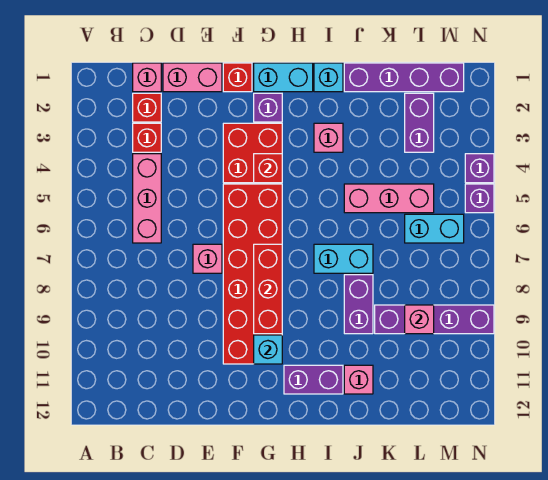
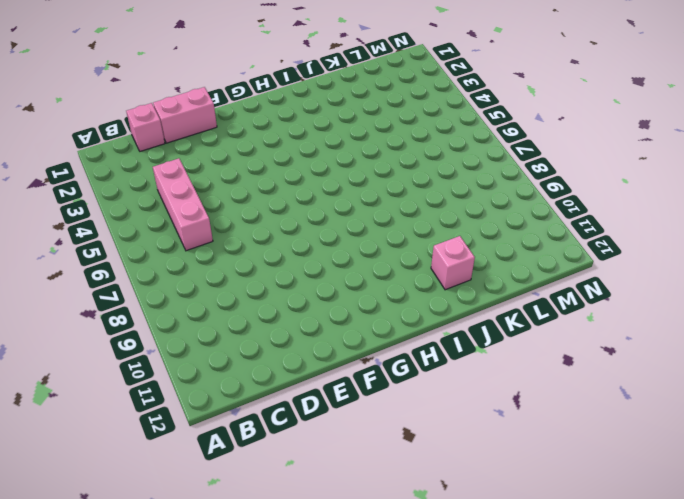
none -> red brick C2 level 1
none -> red brick C3 level 1
none -> pink brick E7 level 1

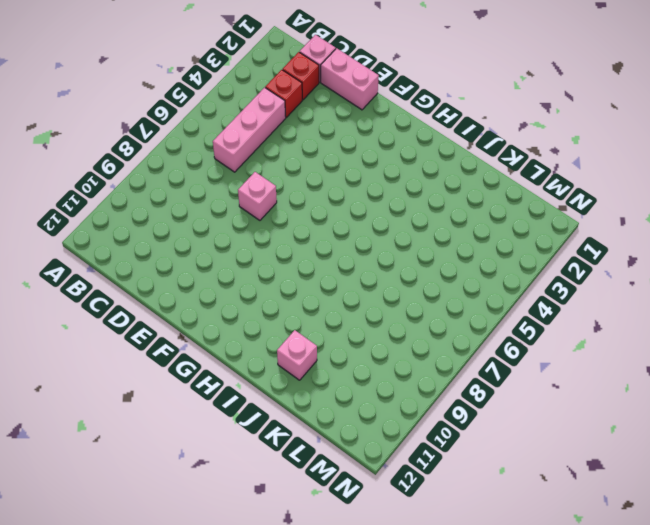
none -> red brick F1 level 1
none -> red brick F3:G4 level 1
none -> red brick F5:G10 level 1

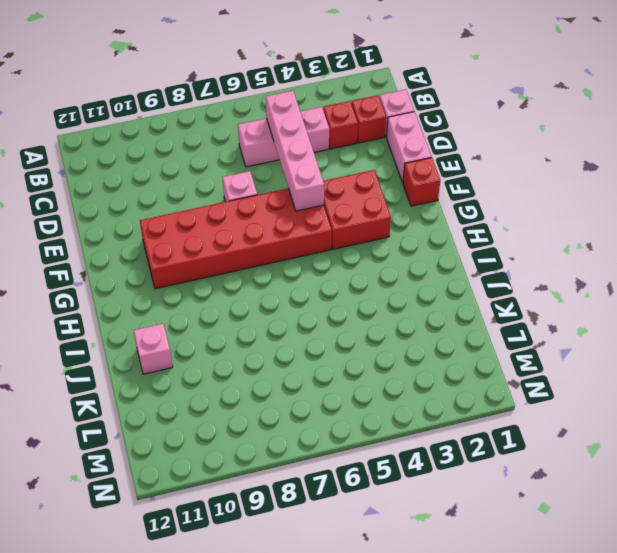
pink brick C5:F5 level 2 -> none
none -> cyan brick G1:H1 level 1
none -> purple brick G2 level 1
none -> purple brick H11:I11 level 1

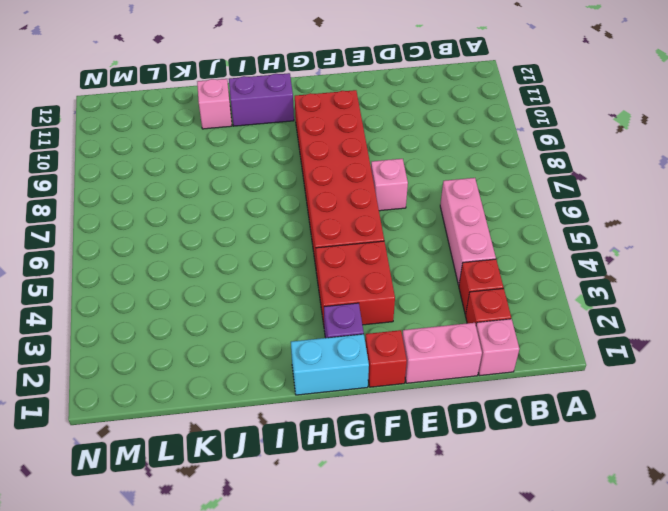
none -> cyan brick I1 level 1
none -> pink brick I3 level 1
none -> cyan brick I7:J7 level 1

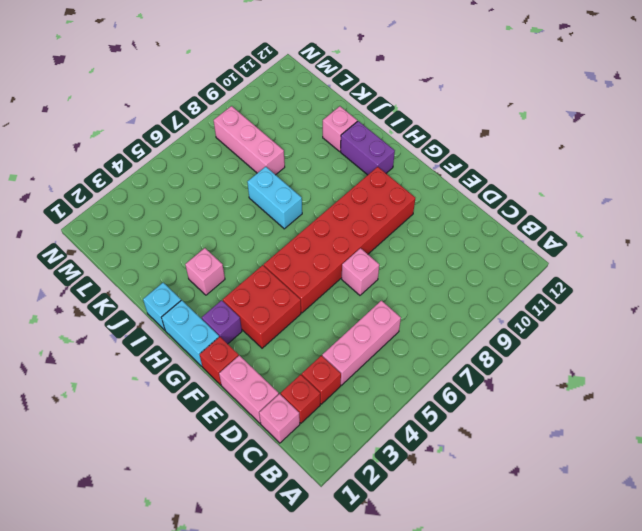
pink brick K8:M8 level 1 -> pink brick J5:L5 level 1
none -> purple brick J1:M1 level 1
none -> purple brick J8:J9 level 1
none -> purple brick K9:N9 level 1

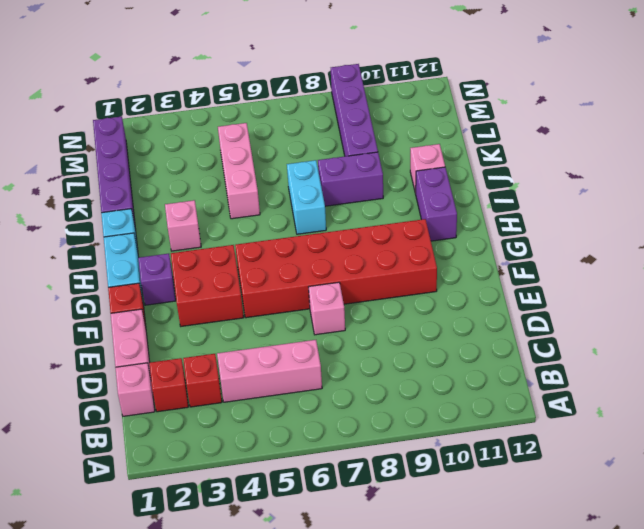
none -> purple brick L2:L3 level 1
none -> cyan brick L6:M6 level 1
none -> purple brick N4 level 1

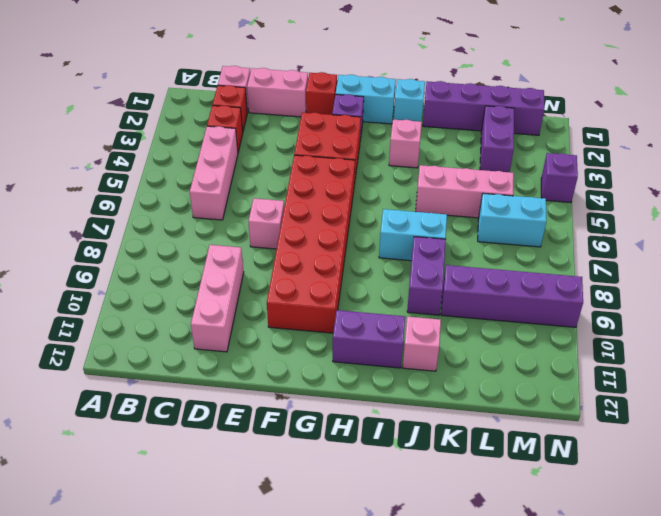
pink brick D9:D11 level 1 -> none
none -> purple brick N5 level 1
none -> red brick G4 level 2
none -> red brick G7:G9 level 2

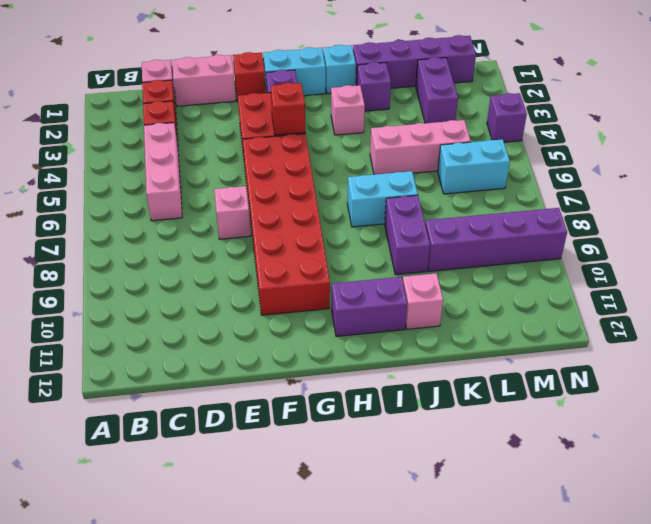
purple brick J2 level 1 -> purple brick N5 level 1
none -> red brick G7:G9 level 2
none -> cyan brick G10 level 2
none -> pink brick L9 level 2

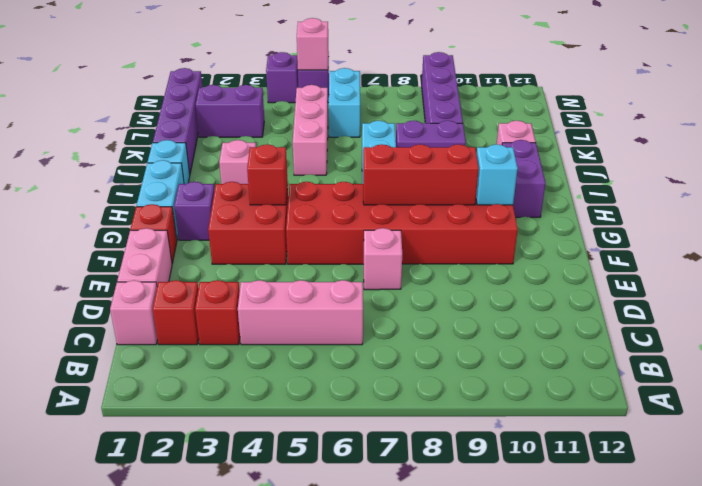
pink brick N5 level 2 -> pink brick L9 level 2

